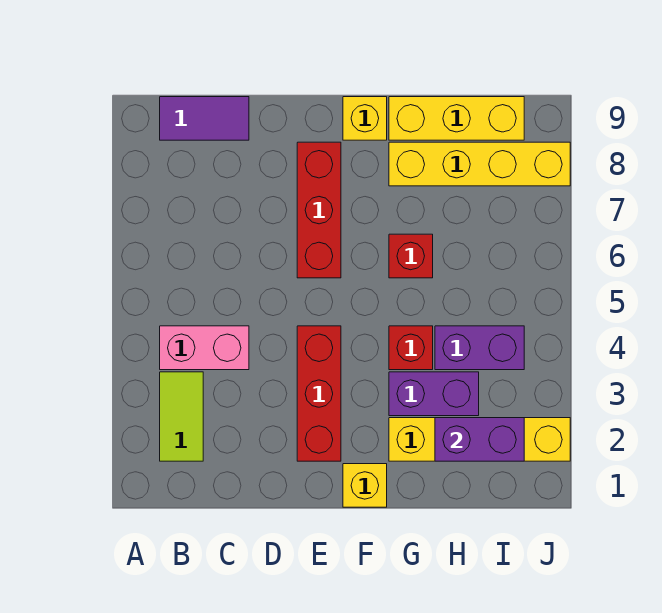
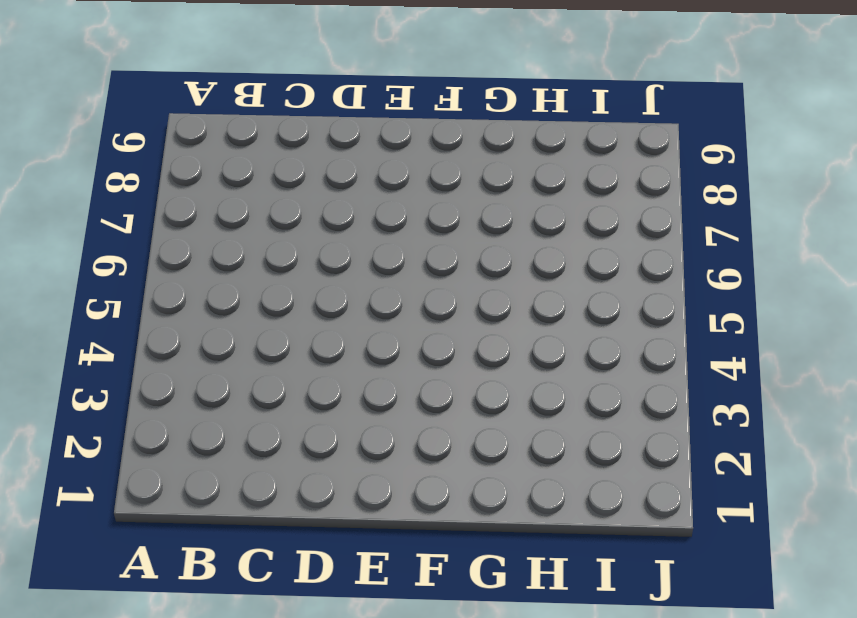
none -> lime tile B2:B3 level 1
none -> pink brick B4:C4 level 1
none -> purple tile B9:C9 level 1

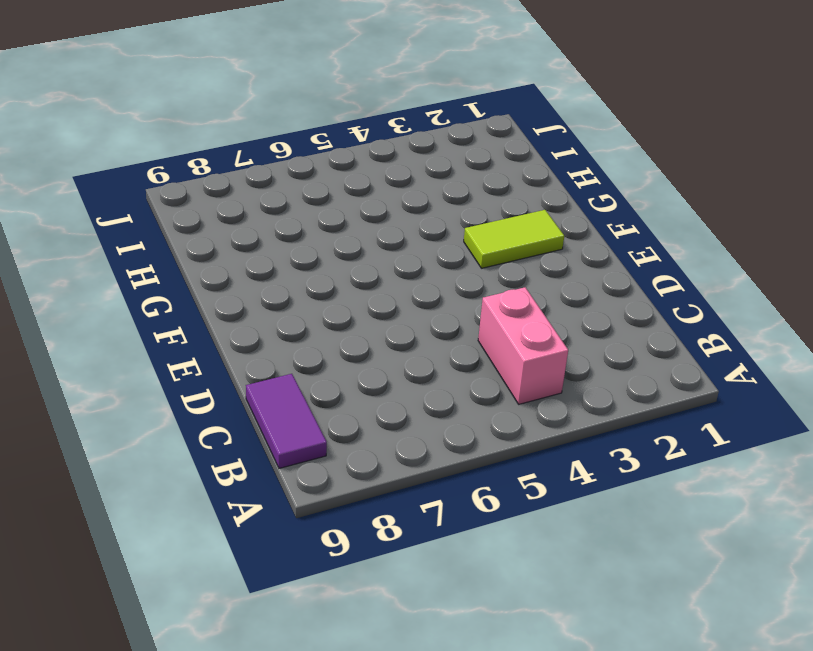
lime tile F2:F3 level 1 -> lime tile B2:B3 level 1
none -> red brick E2:E4 level 1
none -> red brick E6:E8 level 1
none -> yellow brick F1 level 1

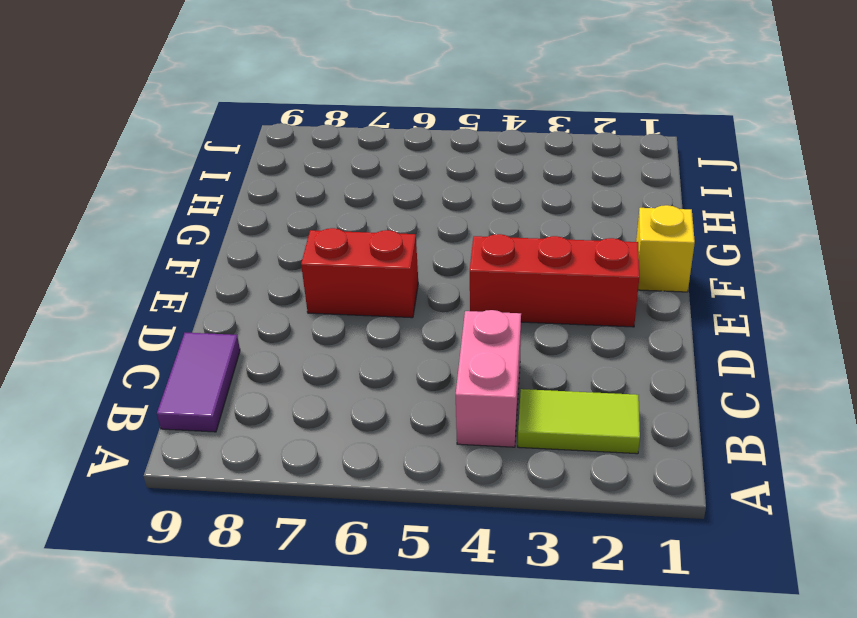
red brick E6:E7 level 1 -> red brick E6:E8 level 1
none -> yellow brick F9 level 1
none -> yellow brick G2:J2 level 1
none -> purple brick G3:H3 level 1

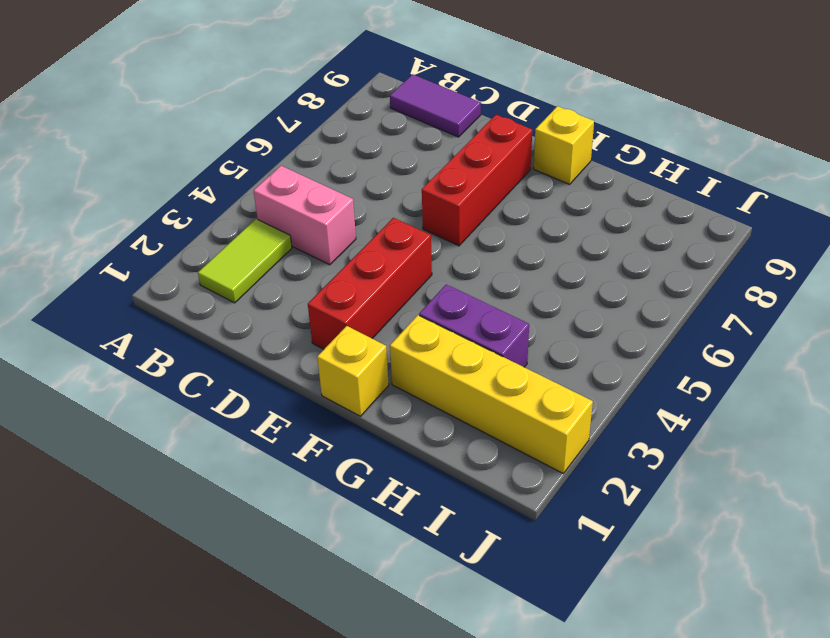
none -> red brick G4 level 1
none -> red brick G6 level 1
none -> yellow brick G8:J8 level 1

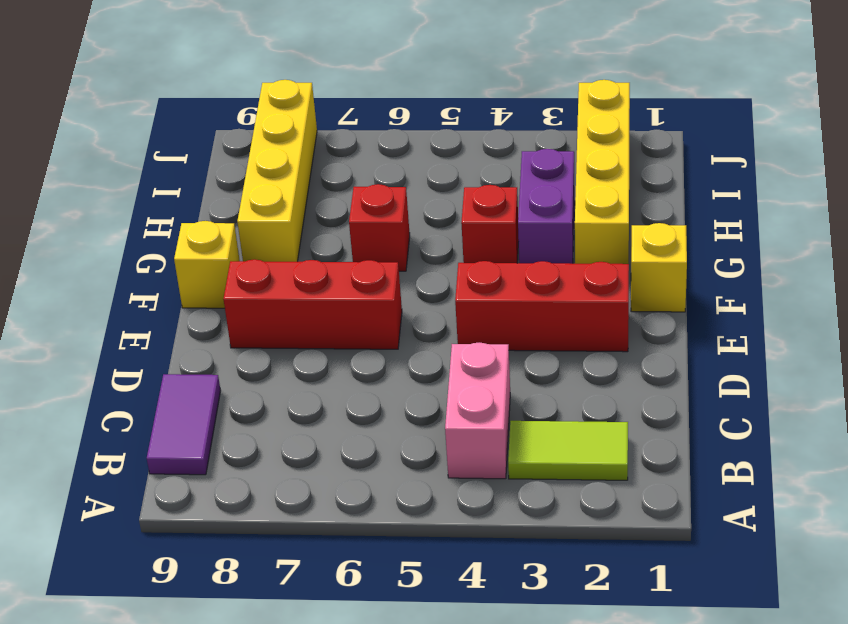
none -> yellow brick G9:I9 level 1
none -> purple brick H4:I4 level 1
none -> purple brick H2:I2 level 2

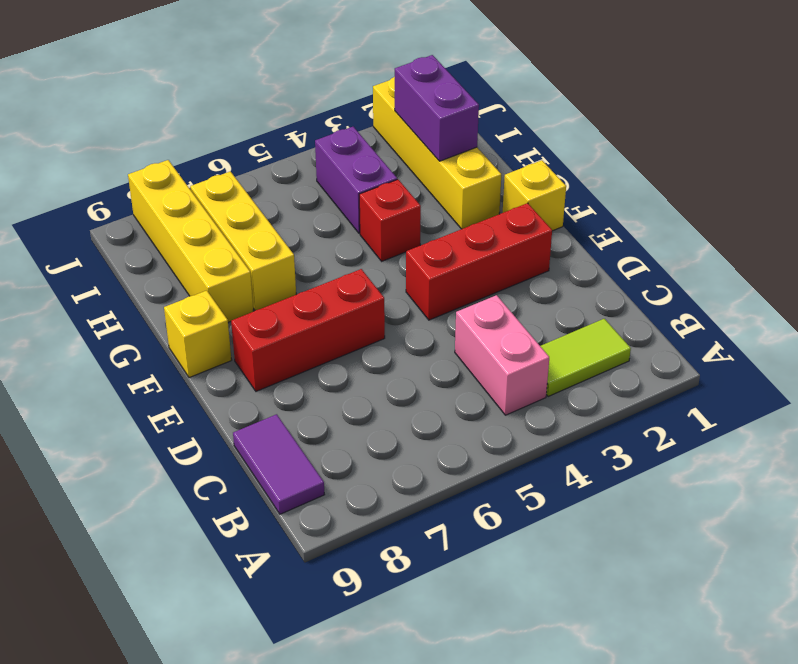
yellow brick G7:I7 level 1 -> yellow brick G9:I9 level 1
none -> purple brick G3:H3 level 1
none -> red brick G6 level 1

